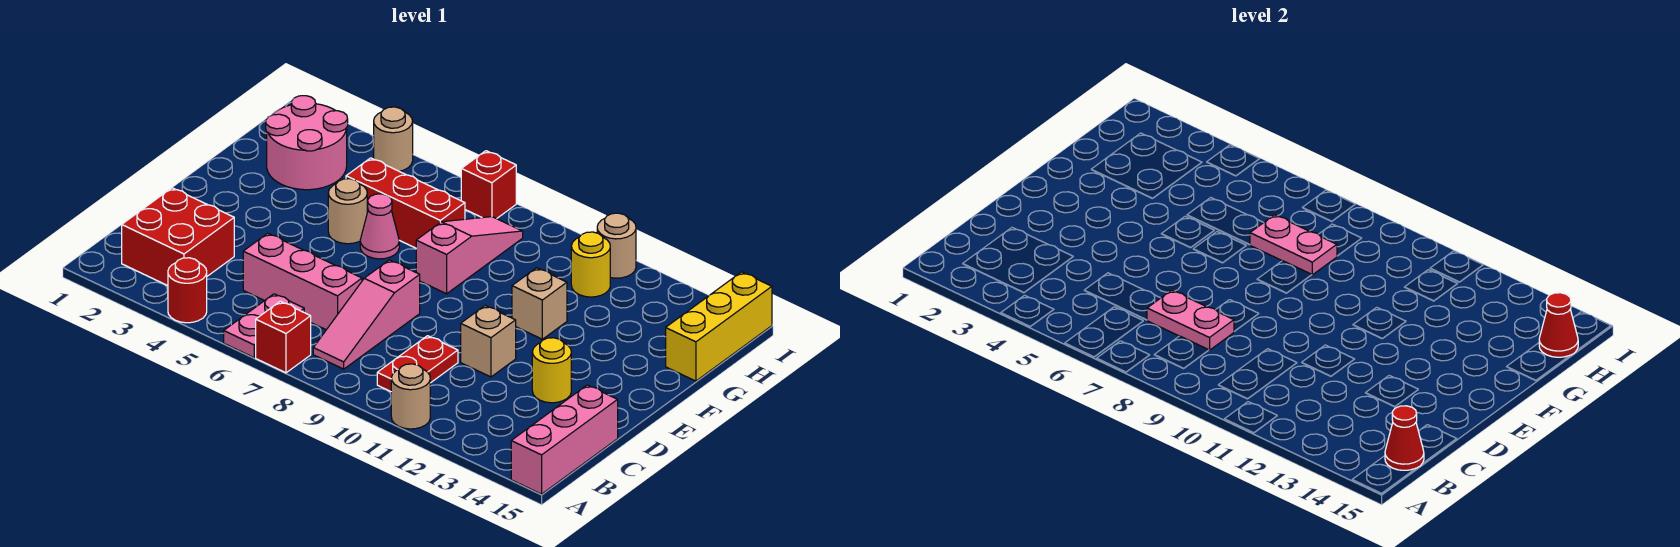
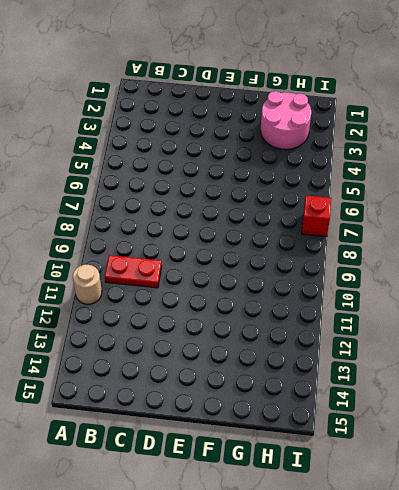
none -> red round brick A4 level 1
none -> pink plate A6:B6 level 1
none -> red brick A7 level 1

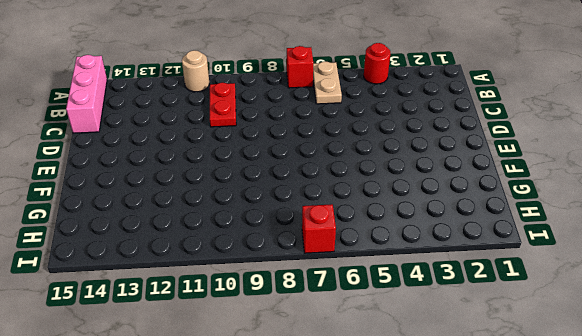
tan plate A6:B6 level 1 -> pink plate A6:B6 level 1
none -> red brick B2:C3 level 1
none -> pink slope B8:D8 level 1 top D
none -> pink brick C5:C7 level 1

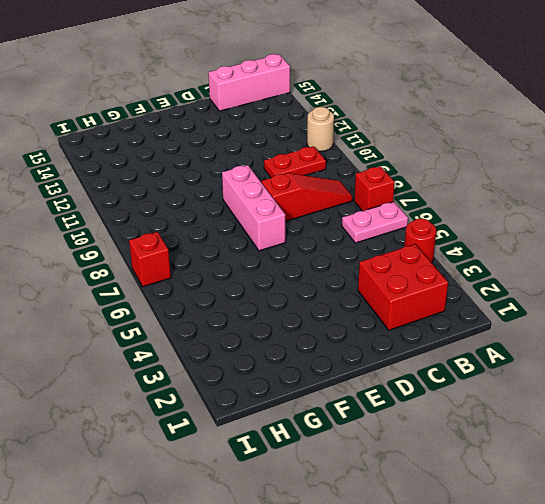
red slope B8:D8 level 1 top D -> pink slope B8:D8 level 1 top D
pink brick E7:E9 level 1 -> pink brick C5:C7 level 1
none -> tan brick D11 level 1
none -> yellow round brick D13 level 1
none -> tan round brick F5 level 1

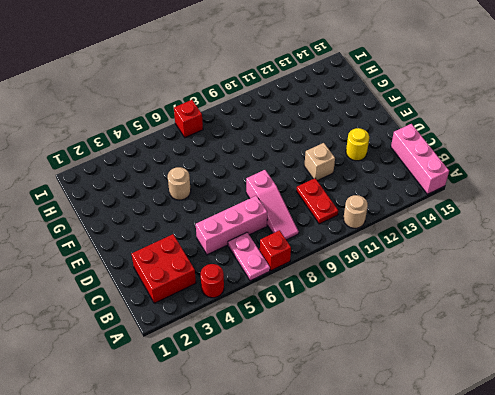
none -> pink cone F6 level 1
none -> pink slope F8:H8 level 1 top F
none -> tan brick F11 level 1

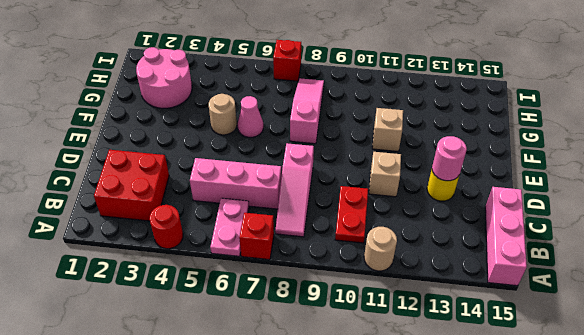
pink round brick D13 level 2 -> none
none -> red brick G5:G7 level 1
none -> yellow brick G15:I15 level 1
none -> yellow round brick H11 level 1

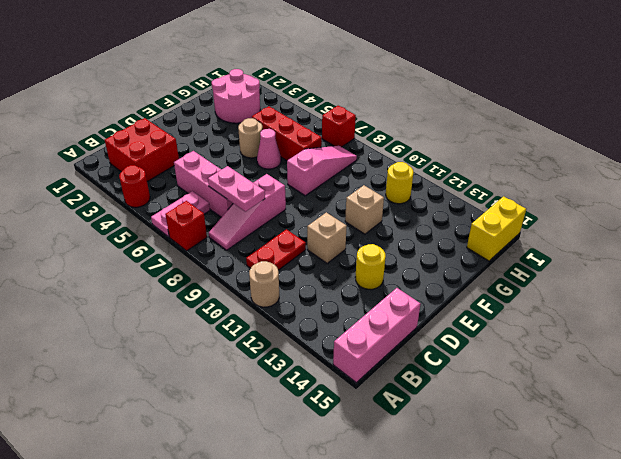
yellow brick H15:I15 level 1 -> yellow brick G15:I15 level 1
none -> tan round brick I4 level 1
none -> tan round brick I11 level 1
none -> red cone B15 level 2

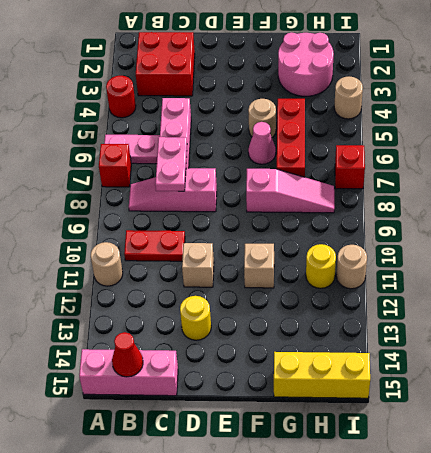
none -> pink plate G7:G8 level 2
none -> red cone H15 level 2

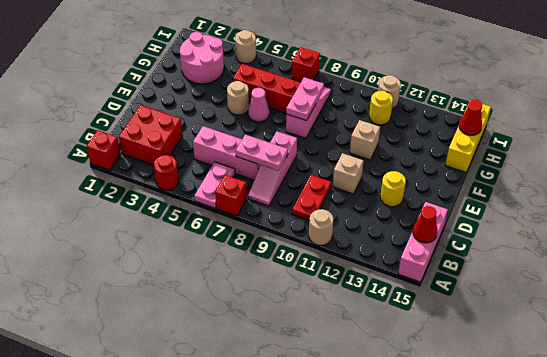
red brick A1 level 1 -> none
pink plate F8:G8 level 2 -> pink plate G7:G8 level 2

